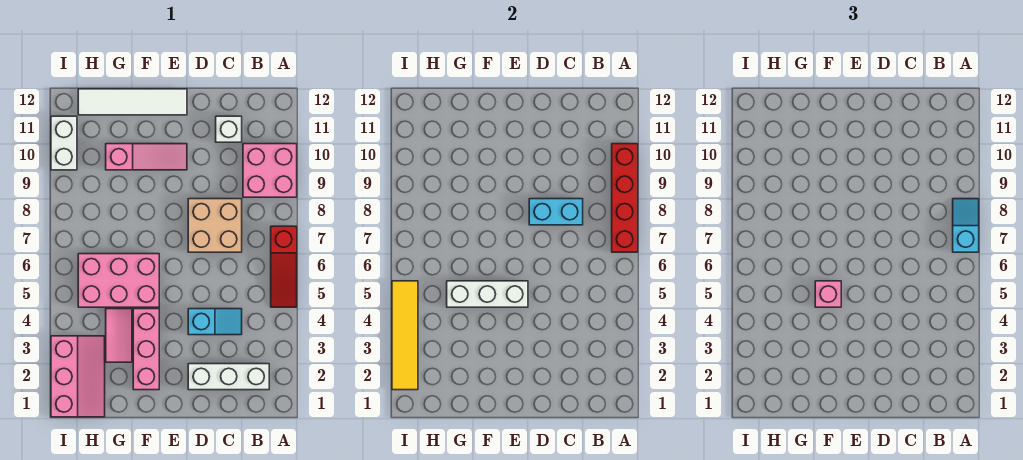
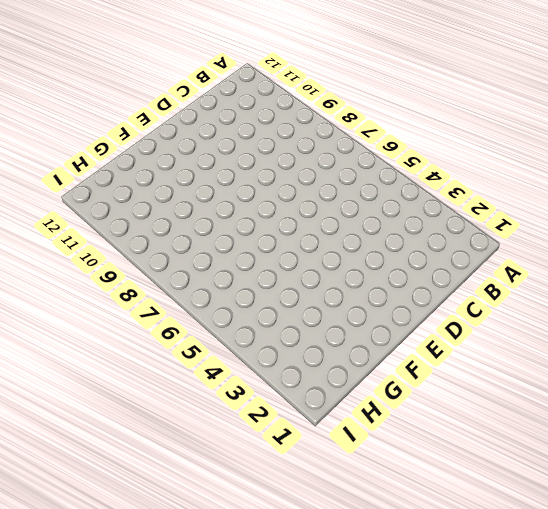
none -> red slope A5:A7 level 1 top 7
none -> pink brick A9:B10 level 1
none -> white brick B2:D2 level 1

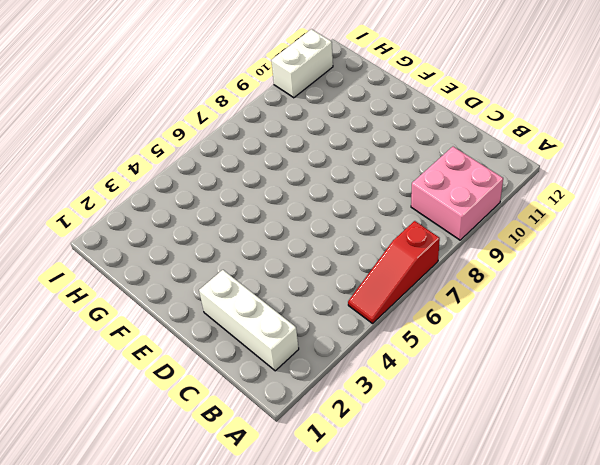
none -> cyan slope C4:D4 level 1 top D
none -> tan brick C7:D8 level 1
none -> white brick C11 level 1

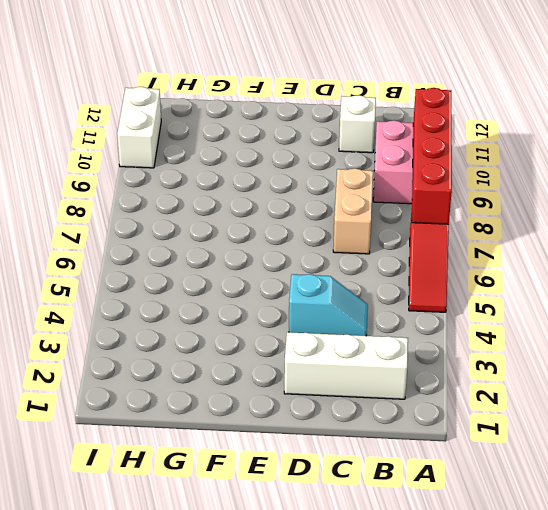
tan brick C7:C8 level 1 -> tan brick C7:D8 level 1
none -> pink slope E10:G10 level 1 top G
none -> white tile E12:H12 level 1
none -> pink brick F2:F4 level 1

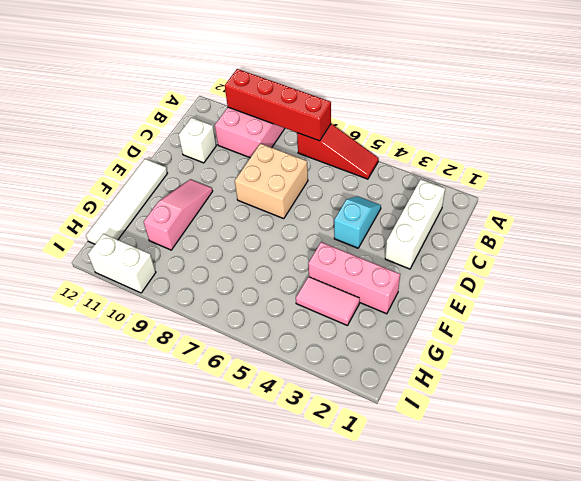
none -> pink brick F5:H6 level 1
none -> pink slope H1:I3 level 1 top I
none -> cyan brick C8:D8 level 2

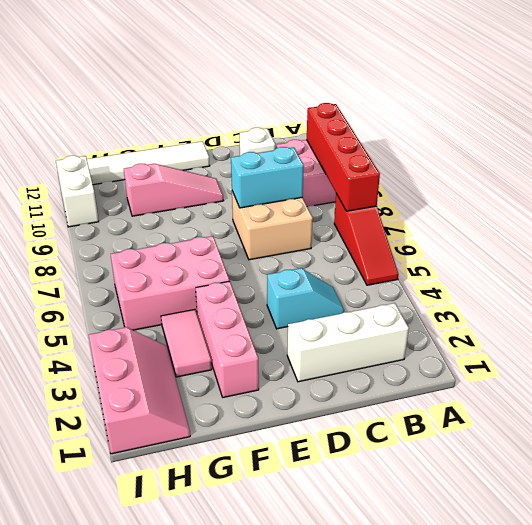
none -> white brick E5:G5 level 2
none -> yellow tile I2:I5 level 2
none -> cyan slope A7:A8 level 3 top 7

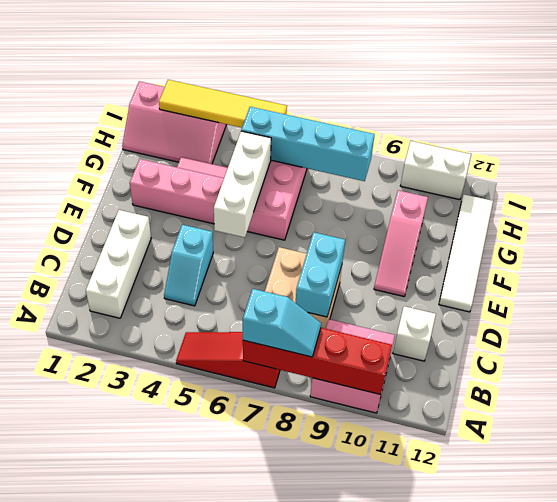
cyan brick H5:H8 level 2 -> none
none -> pink brick F5 level 3

